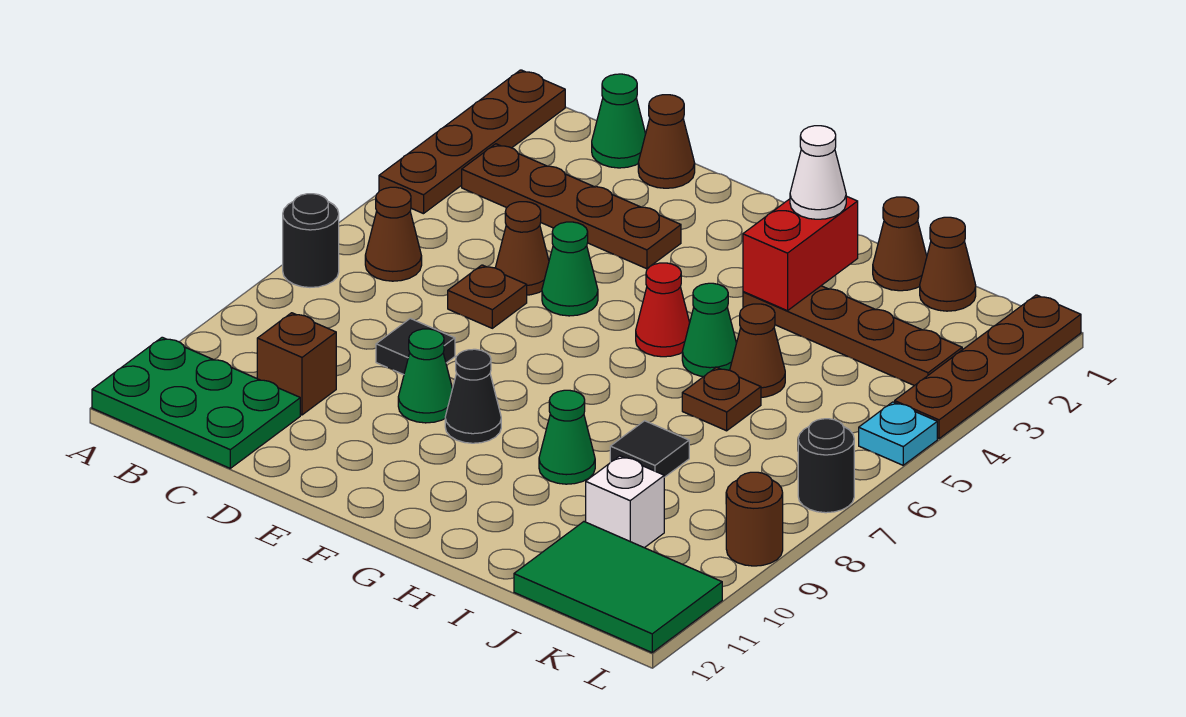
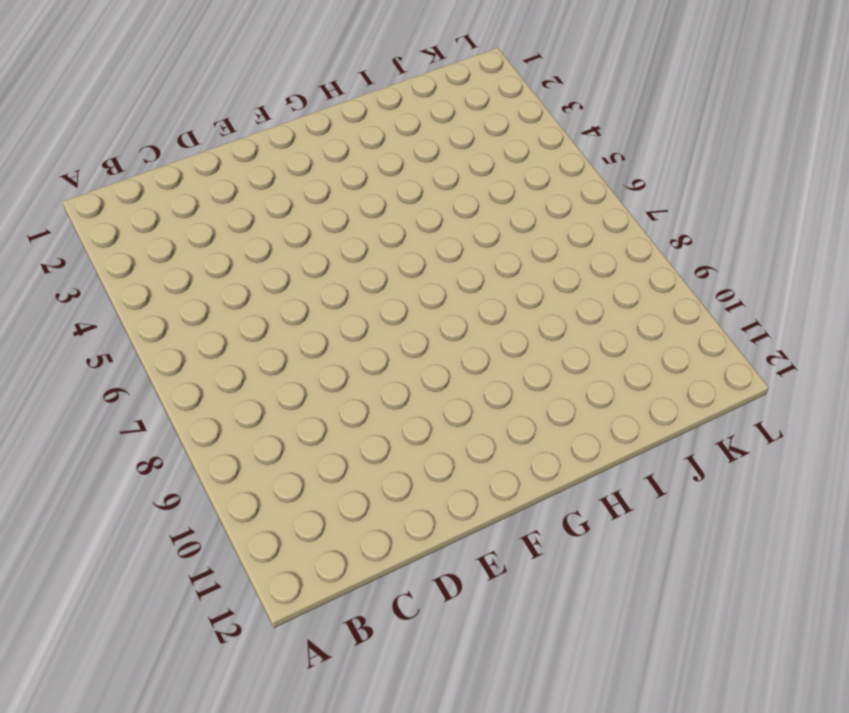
none -> brown plate A1:A4 level 1
none -> black round brick A7 level 1
none -> green plate A11:C12 level 1
none -> brown plate B3:E3 level 1

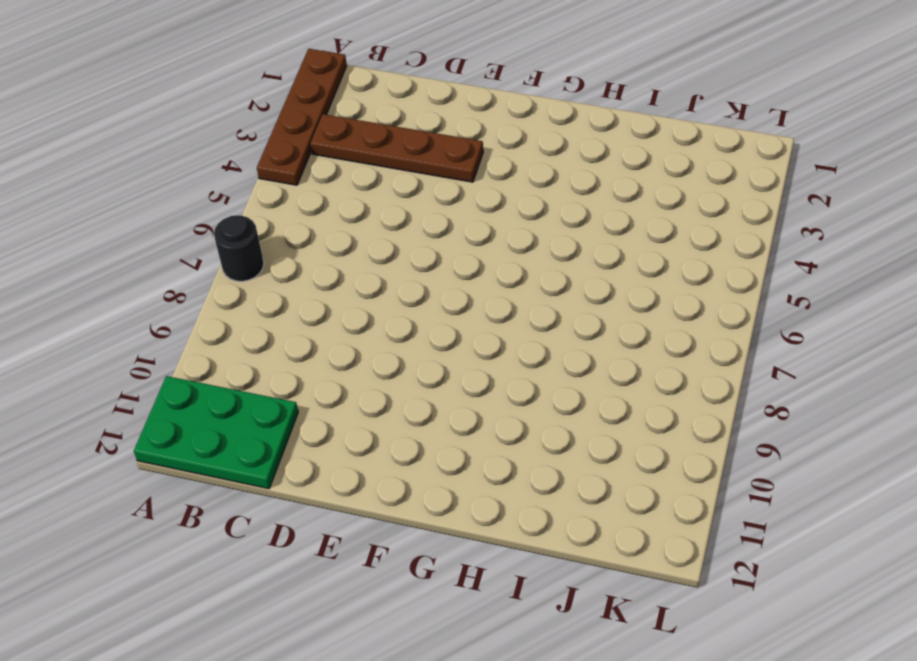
none -> brown cone B6 level 1
none -> green cone C1 level 1
none -> brown brick C10 level 1
none -> brown cone D1 level 1

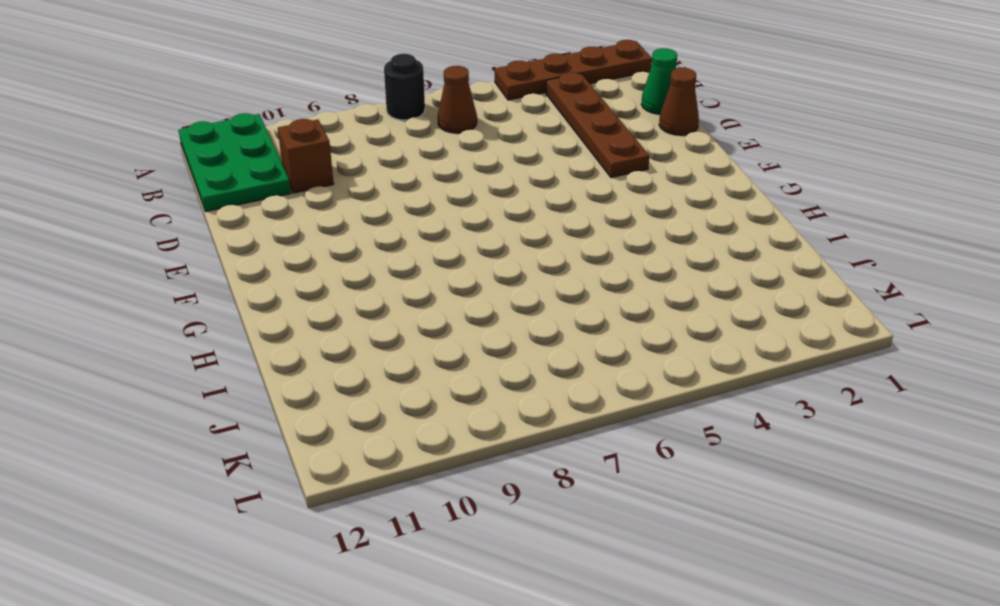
none -> brown cone D5 level 1
none -> brown plate D6 level 1
none -> black tile D8 level 1
none -> green cone E5 level 1

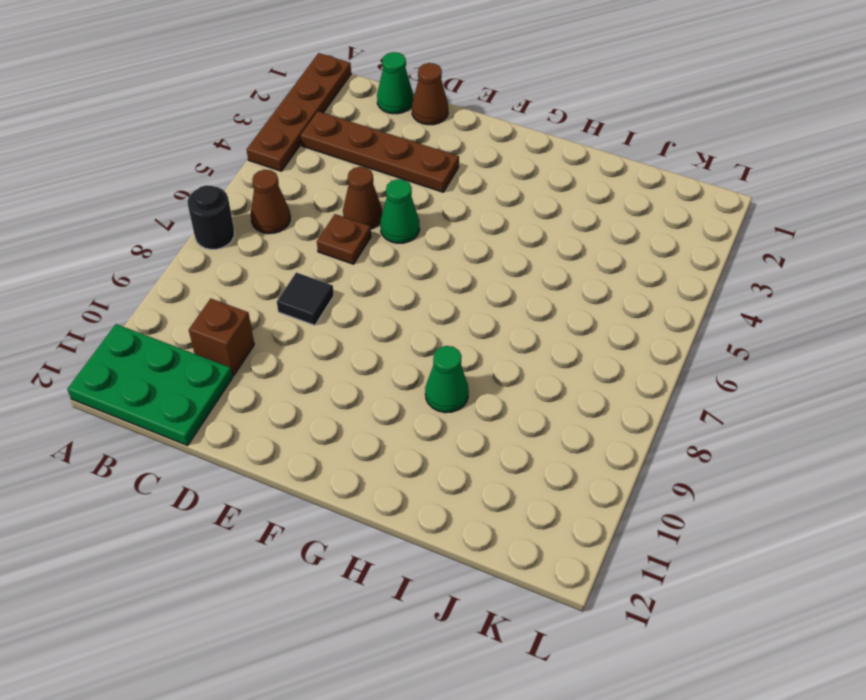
none -> green cone E9 level 1
none -> black cone F9 level 1
none -> red cone G5 level 1
none -> brown plate H3:K3 level 1

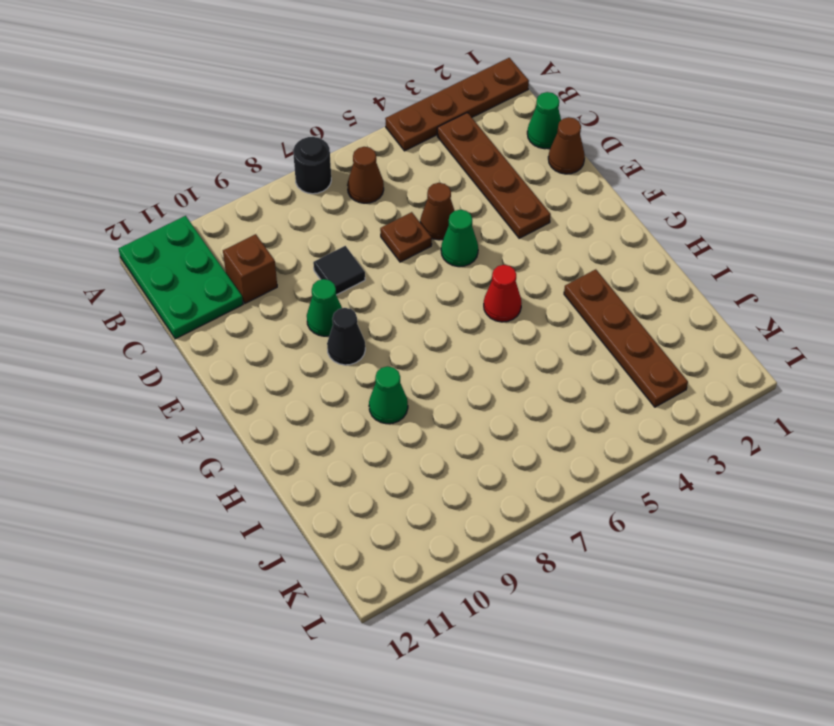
none -> green cone H5 level 1
none -> brown cone I1 level 1
none -> brown cone I5 level 1
none -> brown plate I6 level 1

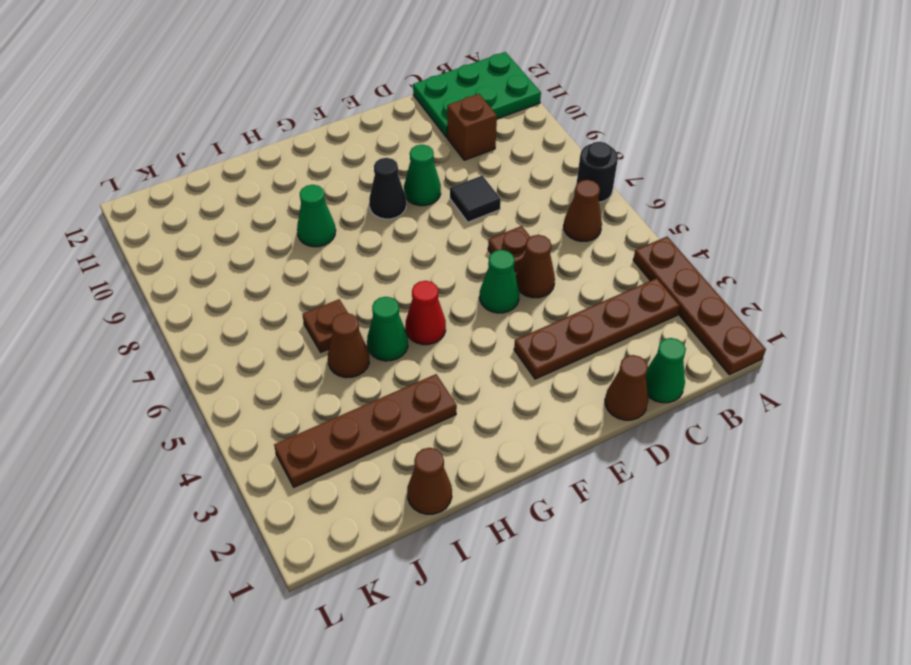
none -> black tile I8 level 1
none -> brown cone J1 level 1
none -> white brick J10 level 1
none -> green tile J11:L12 level 1

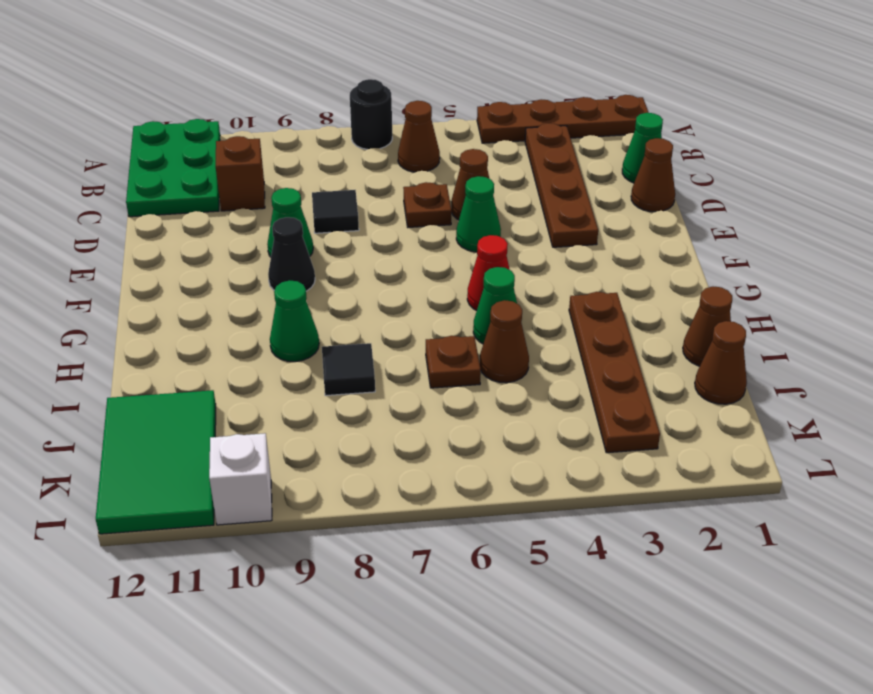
white brick L10 level 1 -> white brick J10 level 1
none -> brown plate L1:L4 level 1
none -> cyan plate L5 level 1
none -> black round brick L7 level 1
none -> brown round brick L9 level 1

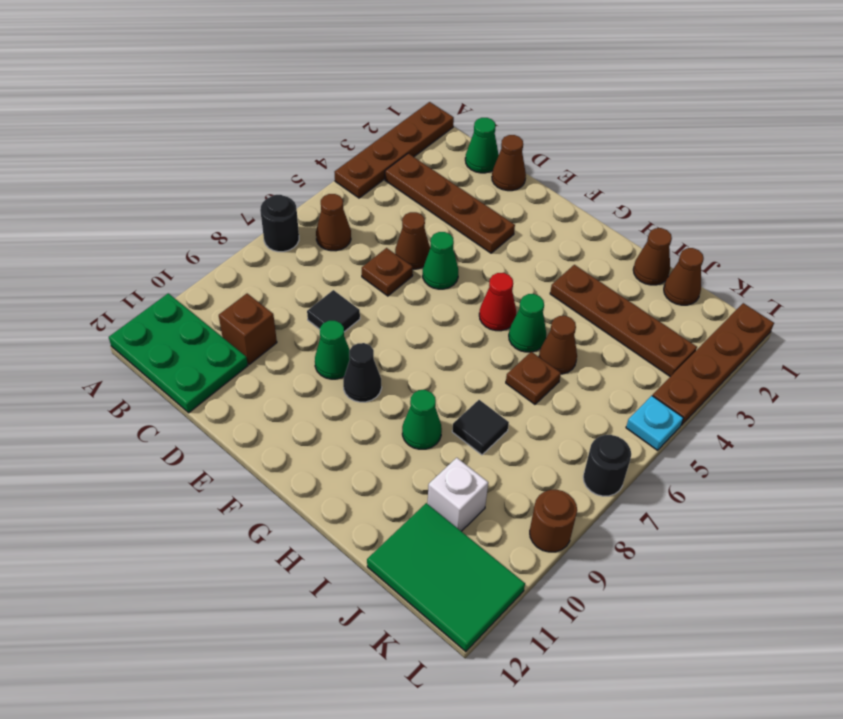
none -> red brick H2:H3 level 2
none -> white cone H2 level 3

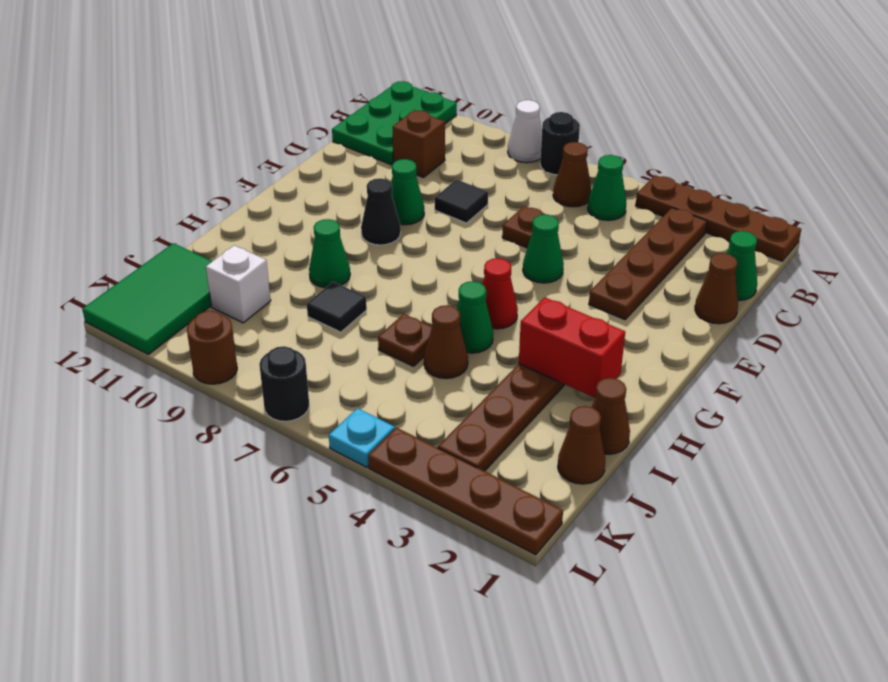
white cone A8 level 1 -> white cone H2 level 3
green cone B5 level 1 -> none
none -> brown cone D5 level 1

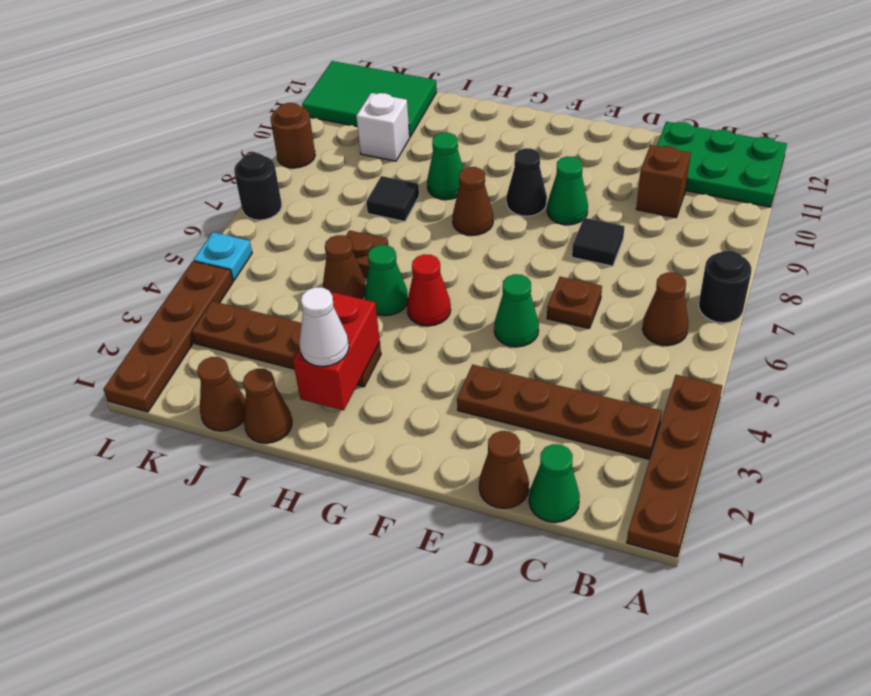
brown cone G8 level 1 -> brown cone D5 level 1

